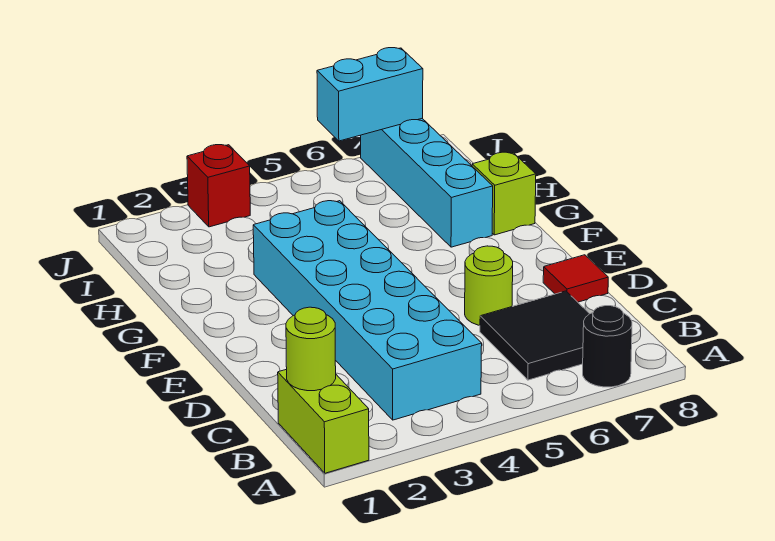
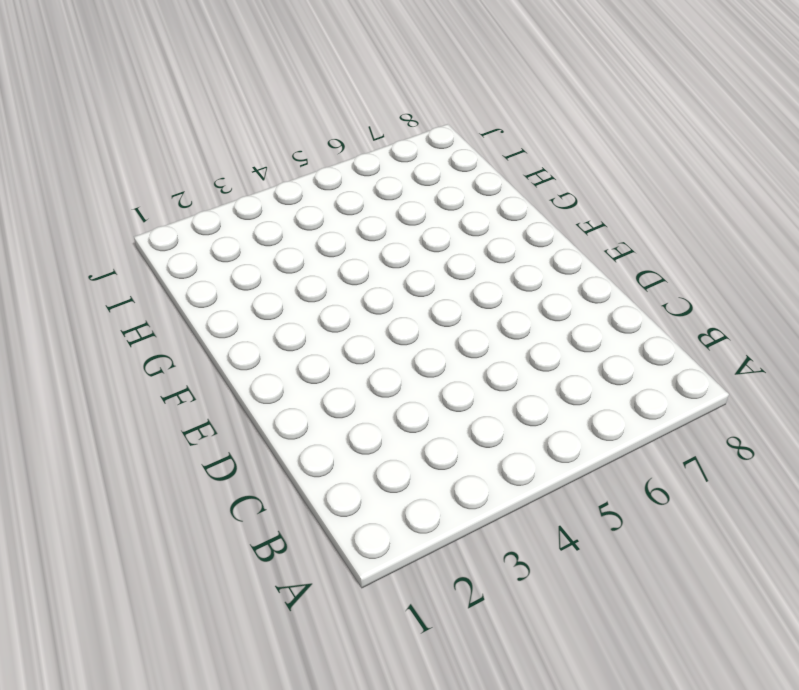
none -> lime brick A1:B1 level 1
none -> black round brick A7 level 1

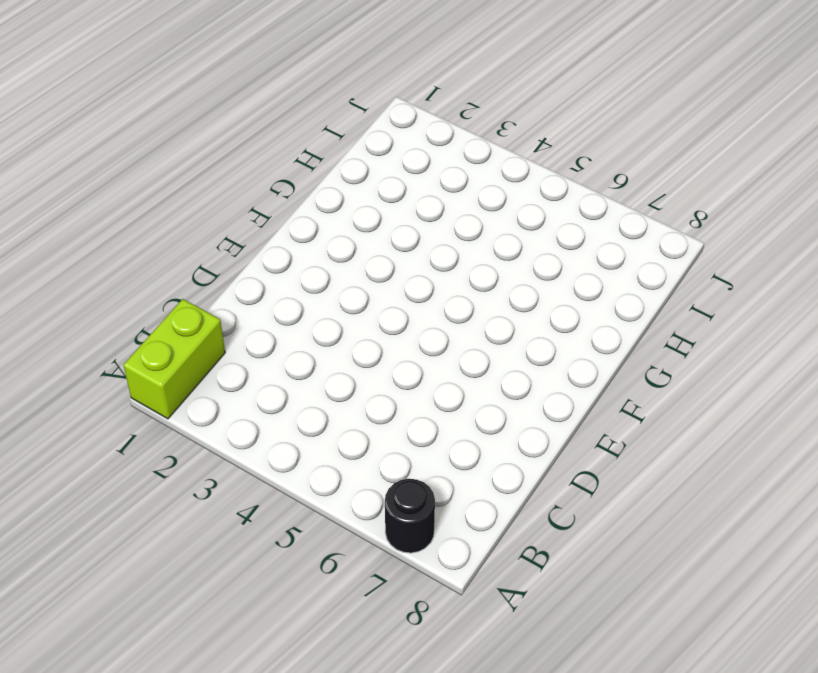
none -> cyan brick B3:G4 level 1
none -> black tile B6:C7 level 1

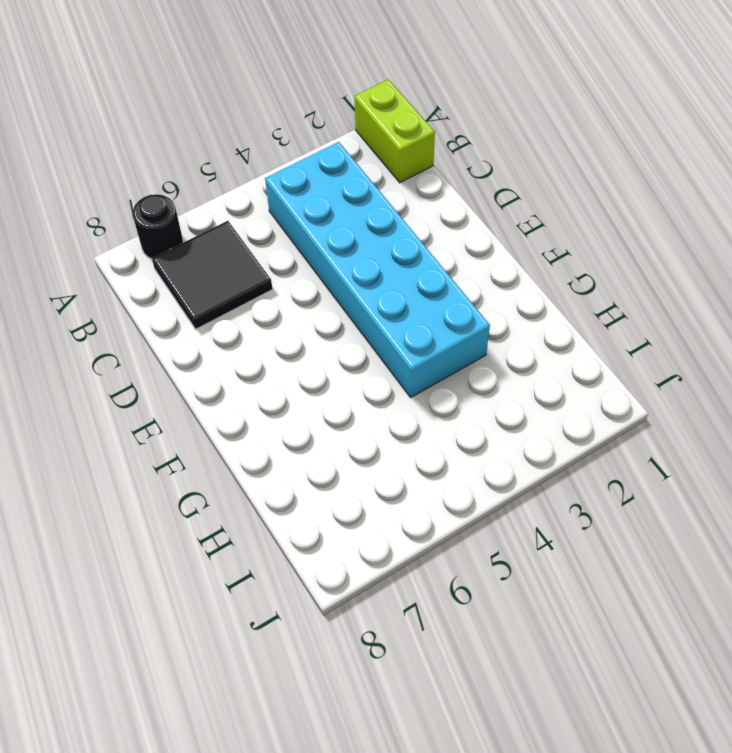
none -> lime round brick D6 level 1
none -> red tile D8 level 1

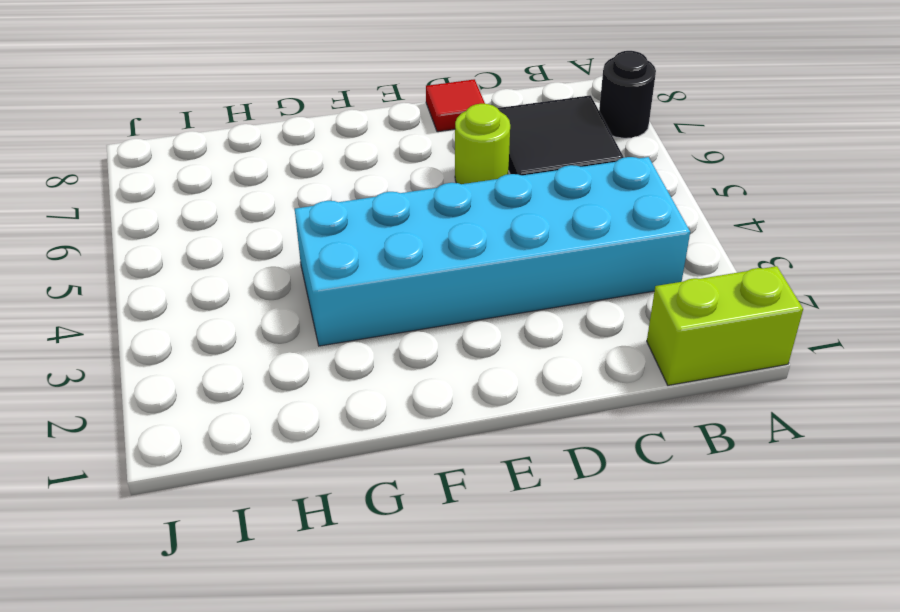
none -> cyan brick G7:J7 level 1
none -> lime brick G8 level 1

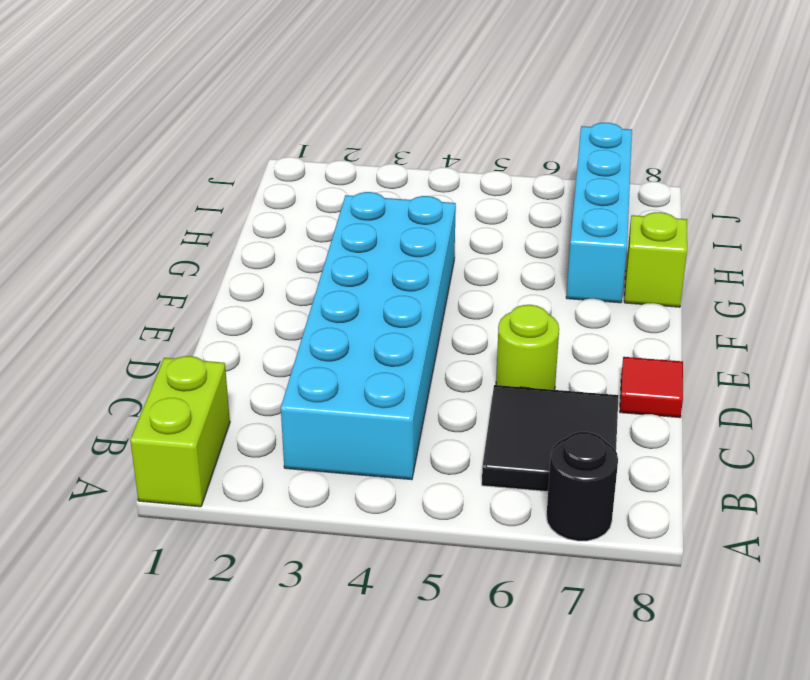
none -> red brick J3 level 1
none -> lime round brick B1 level 2

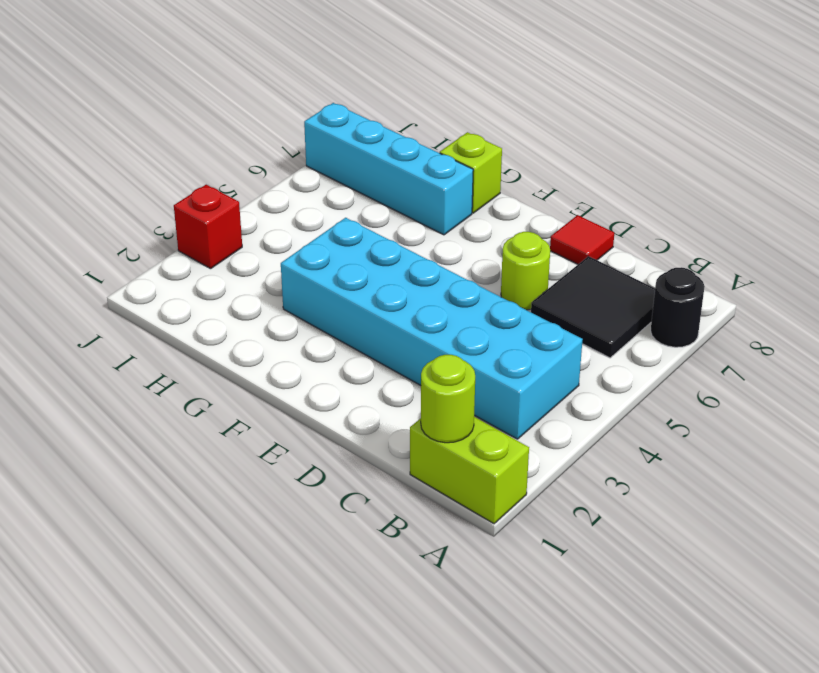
none -> cyan brick J6:J7 level 2

